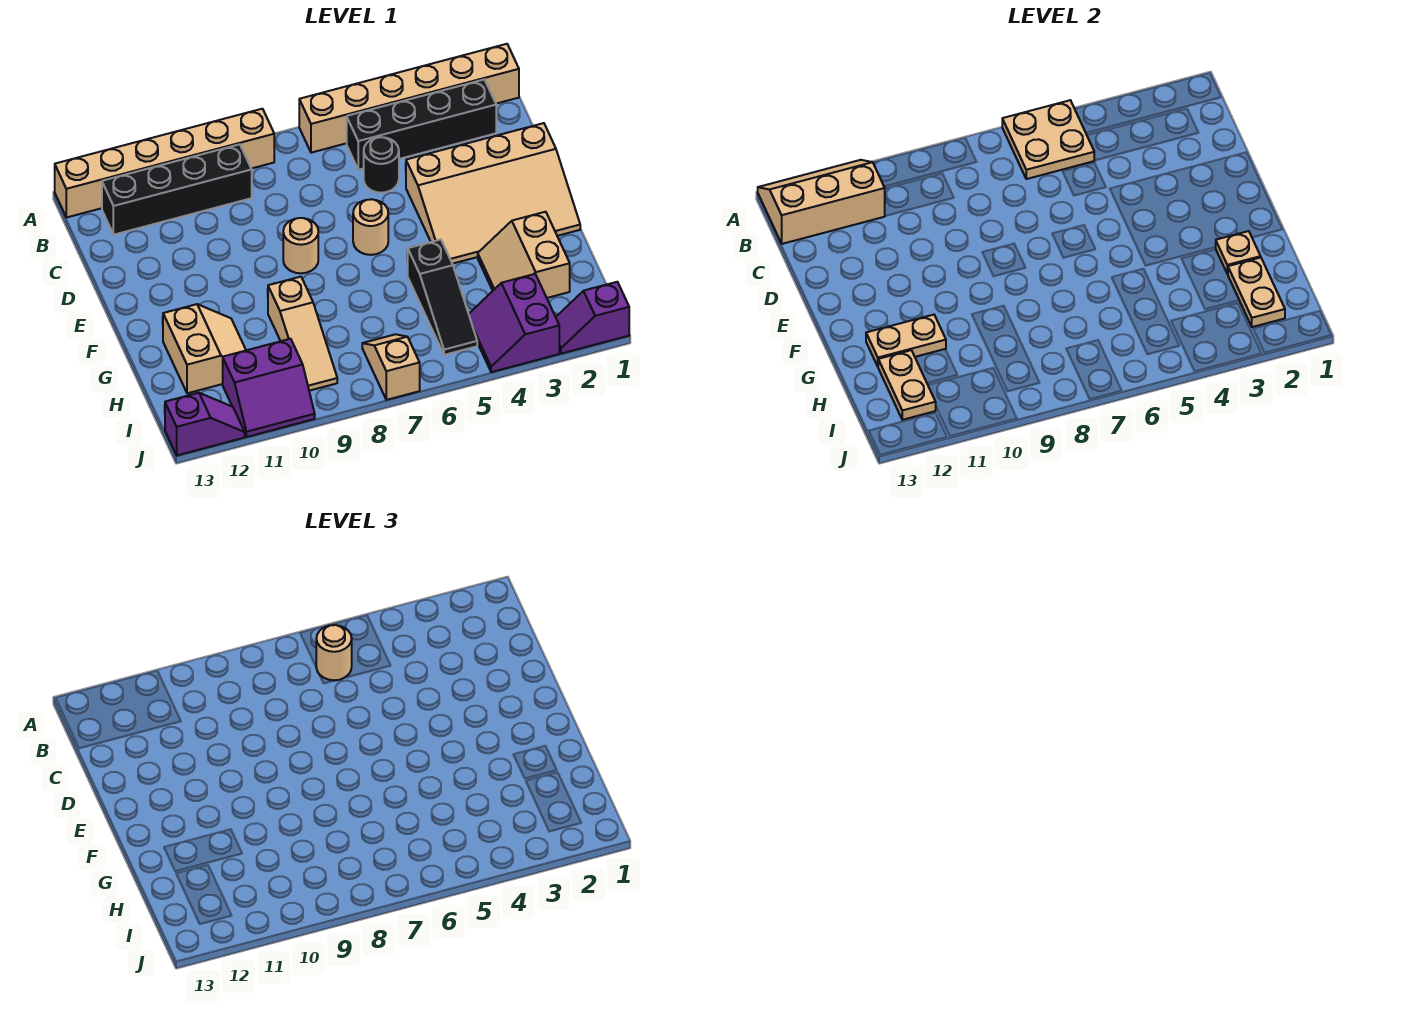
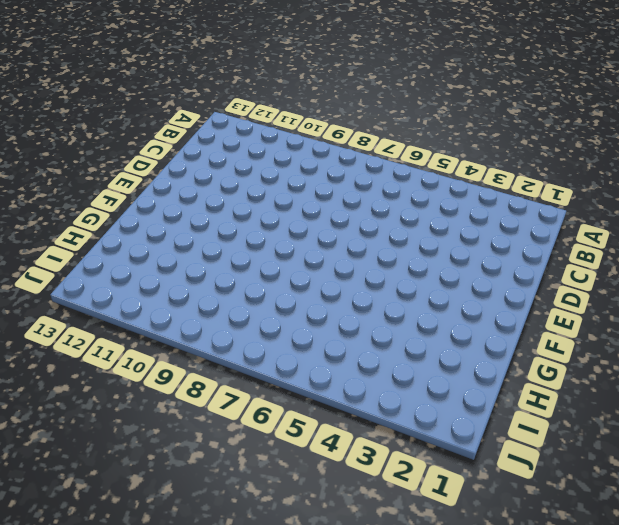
none -> tan brick A1:A6 level 1
none -> tan brick A8:A13 level 1
none -> black brick B2:B5 level 1

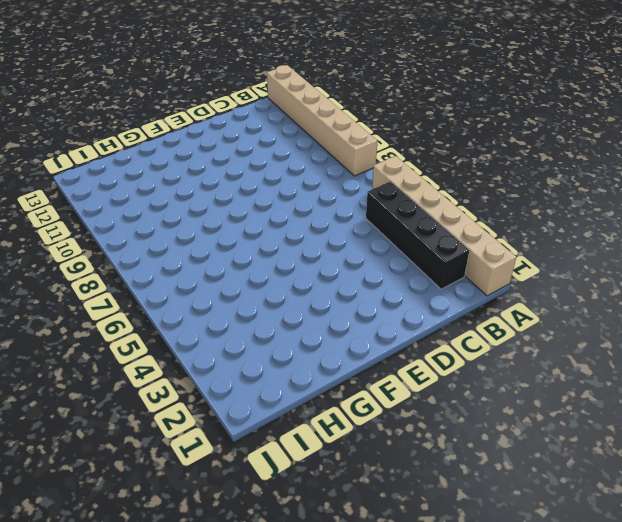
none -> black brick B9:B12 level 1
none -> black round brick C5 level 1
none -> tan slope D1:F4 level 1 top D

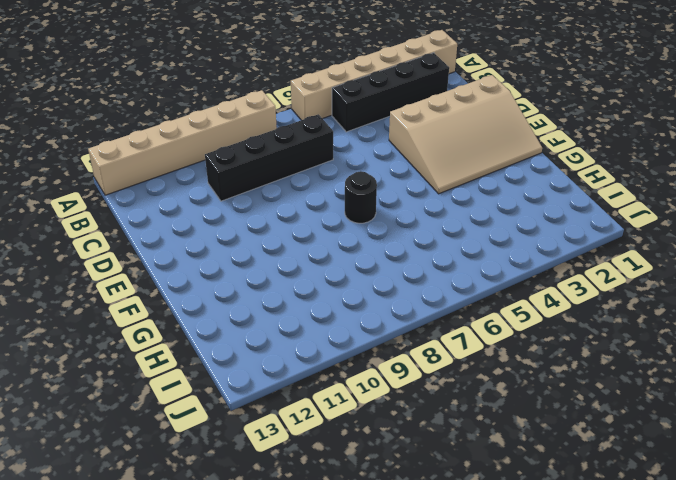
black brick C7:C10 level 1 -> black brick B9:B12 level 1
black round brick F7 level 1 -> black round brick C5 level 1
none -> tan round brick E6 level 1
none -> tan round brick E8 level 1
none -> tan slope G2:H3 level 1 top 2

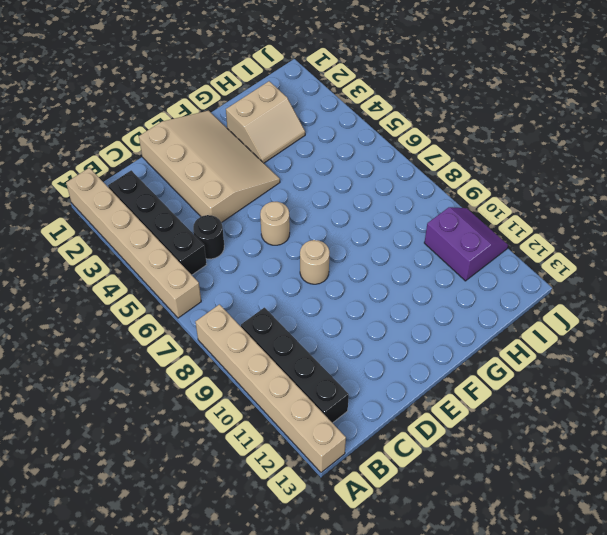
none -> black slope G5:I5 level 1 top G
none -> tan slope G9:I9 level 1 top G
none -> tan slope G11:H12 level 1 top 12

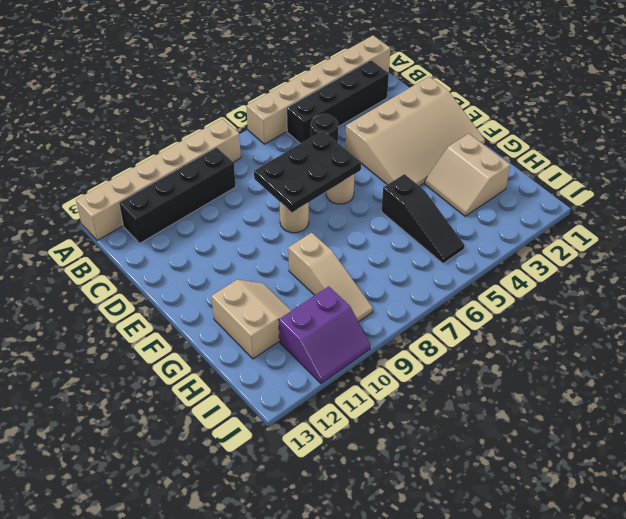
black plate D6:E8 level 2 -> none
none -> purple slope I3:J4 level 1 top 3
none -> tan slope I7:J7 level 1 top J
none -> purple slope J1:J2 level 1 top 1

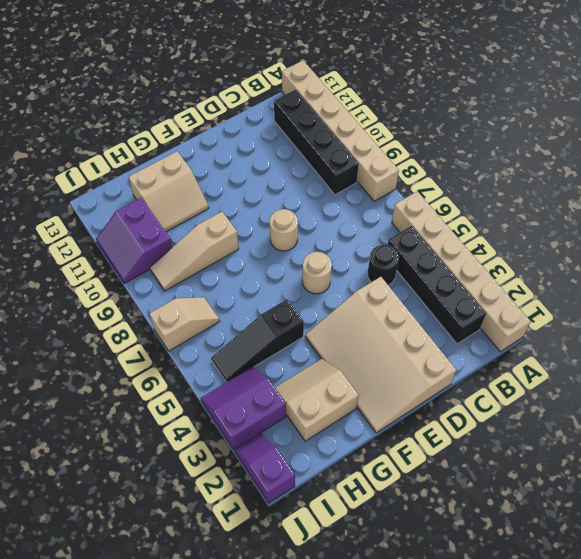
none -> purple slope J12:J13 level 1 top 13
none -> tan plate A5:B6 level 2
none -> tan slope A11:B13 level 2 top B

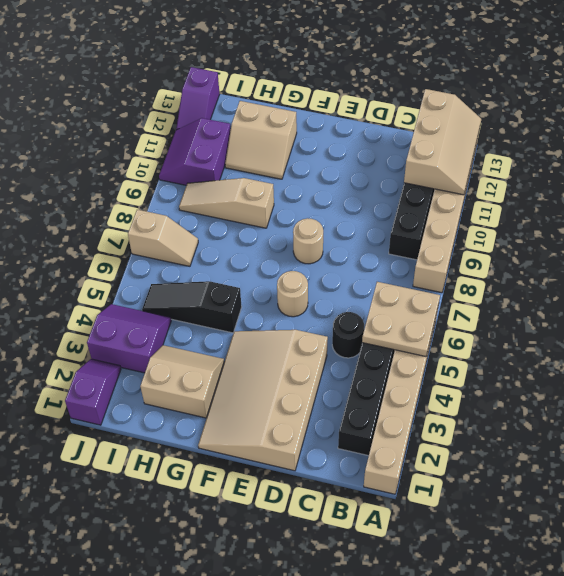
none -> tan plate G2 level 2
none -> tan plate G11:G12 level 2
none -> tan plate H2:I2 level 2

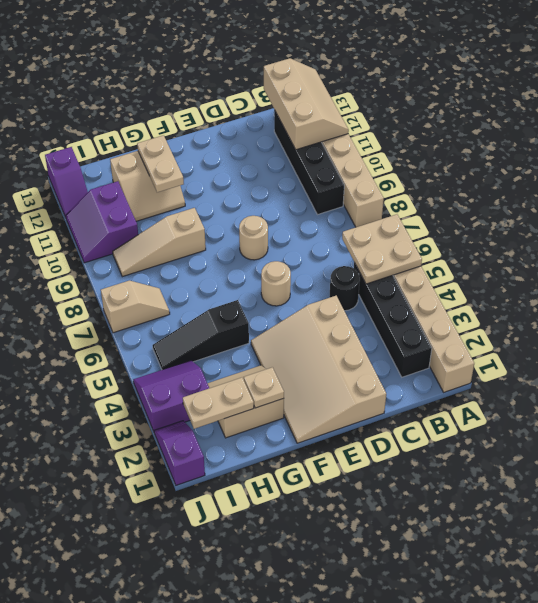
none -> tan plate H12:I12 level 2
none -> tan round brick B6 level 3

